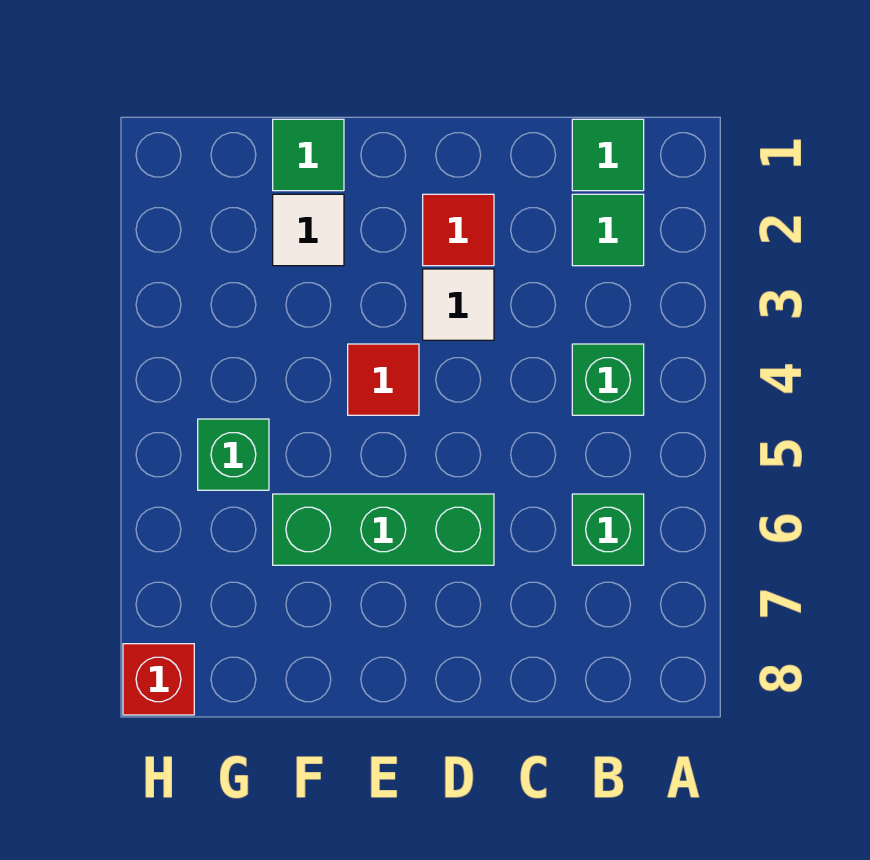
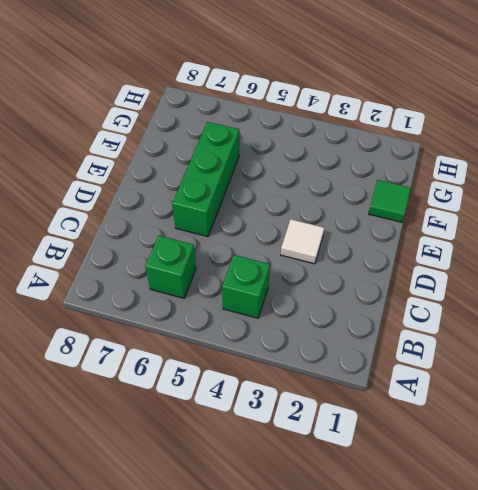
none -> green tile B1 level 1
none -> green tile B2 level 1
none -> red tile D2 level 1

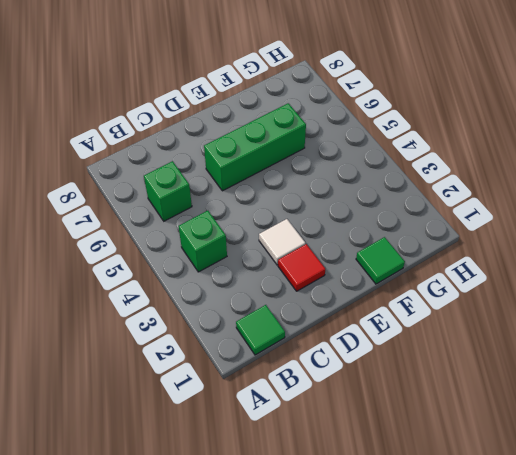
none -> green tile B2 level 1
none -> red tile E4 level 1
none -> white tile F2 level 1

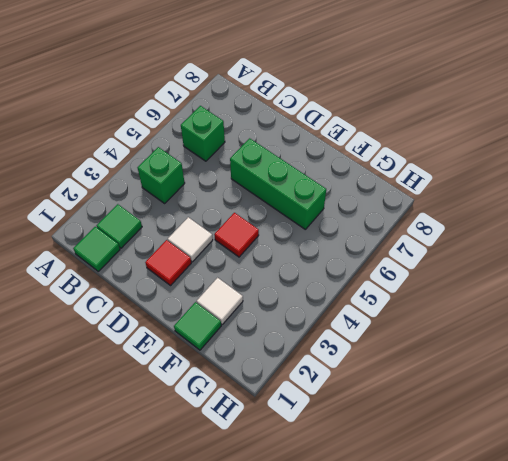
none -> green brick G5 level 1
none -> red brick H8 level 1

